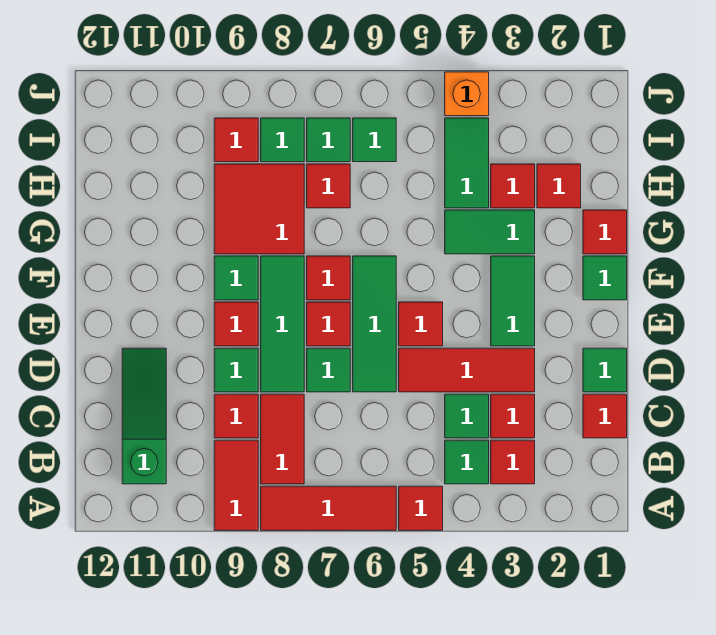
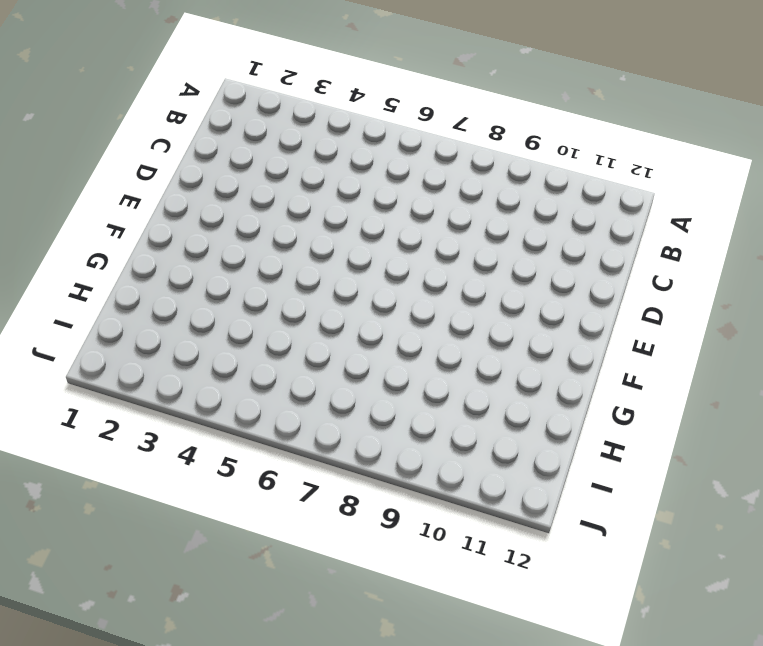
none -> red tile A5 level 1
none -> red tile A6:A8 level 1
none -> red tile A9:B9 level 1
none -> red tile B3 level 1

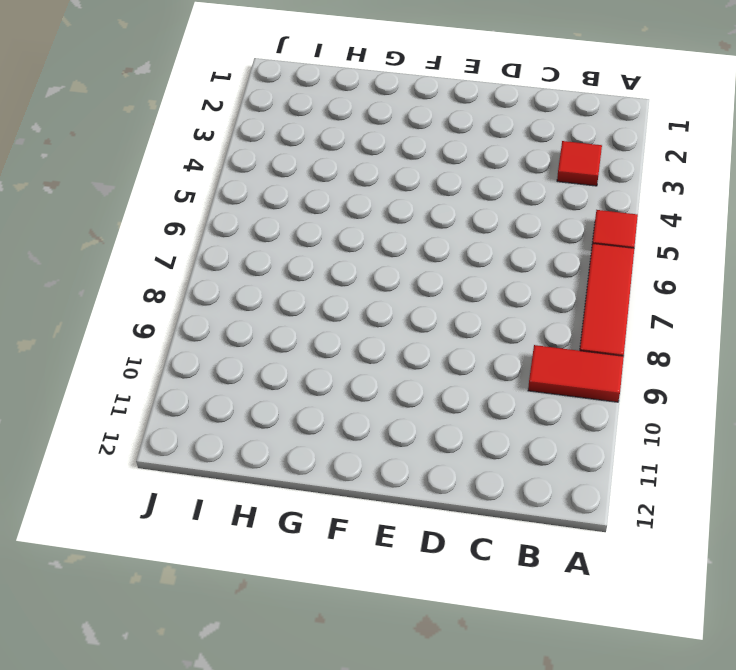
none -> green tile B4 level 1
none -> red tile B8:C8 level 1
none -> green slope B11:D11 level 1 top B
none -> red tile C1 level 1

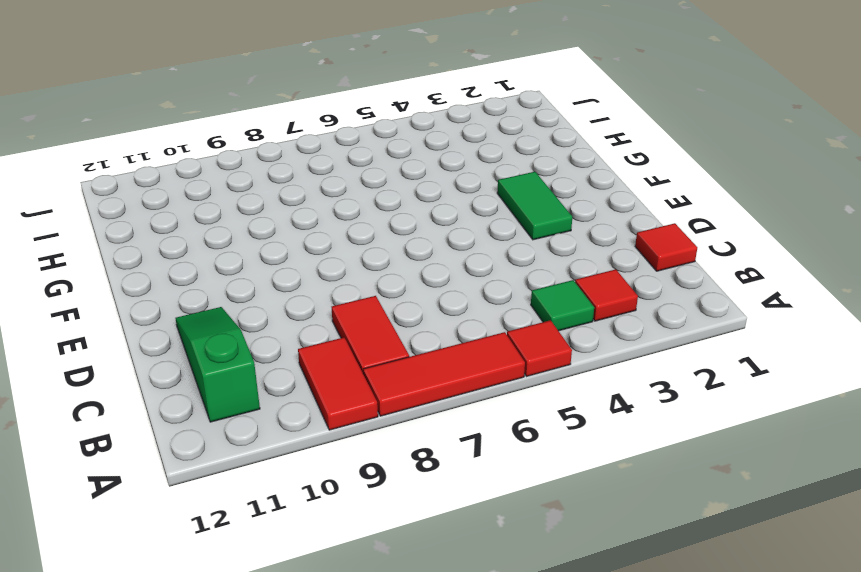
none -> red tile C3 level 1
none -> green tile C4 level 1
none -> red tile C9 level 1
none -> green tile D1 level 1

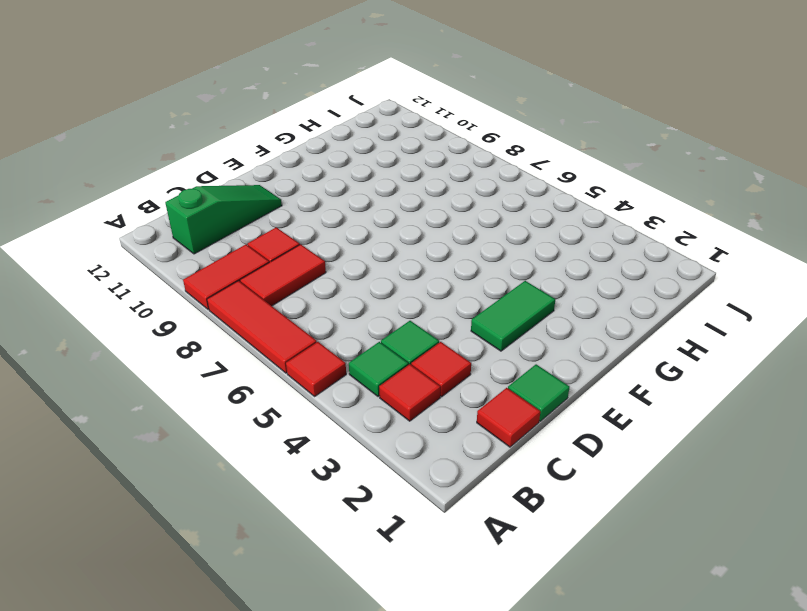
none -> red tile D3:D5 level 1
none -> green tile D6:F6 level 1
none -> green tile D7 level 1
none -> green tile D8:F8 level 1

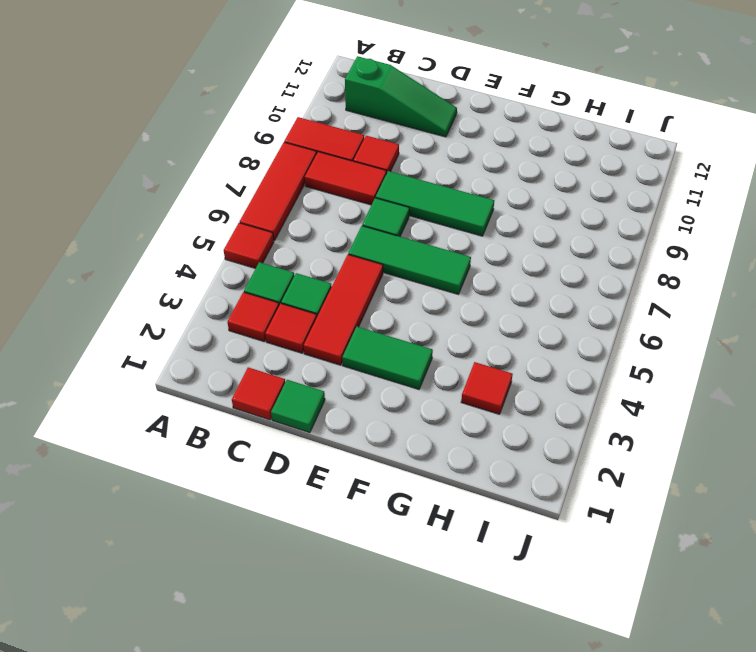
none -> green tile D9 level 1
none -> red tile E5 level 1
none -> red tile E7 level 1
none -> red tile E9 level 1

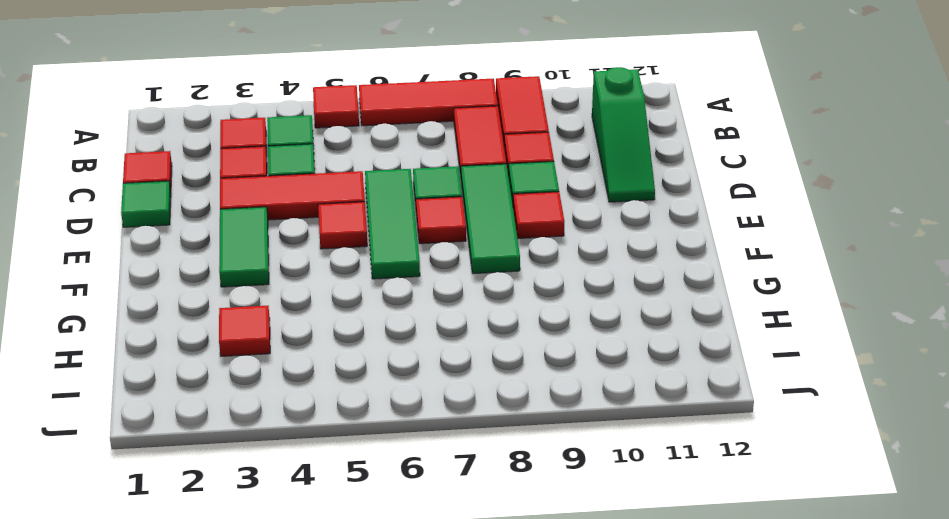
none -> green tile F1 level 1
none -> red tile F7 level 1
none -> green tile F9 level 1
none -> red tile G1 level 1

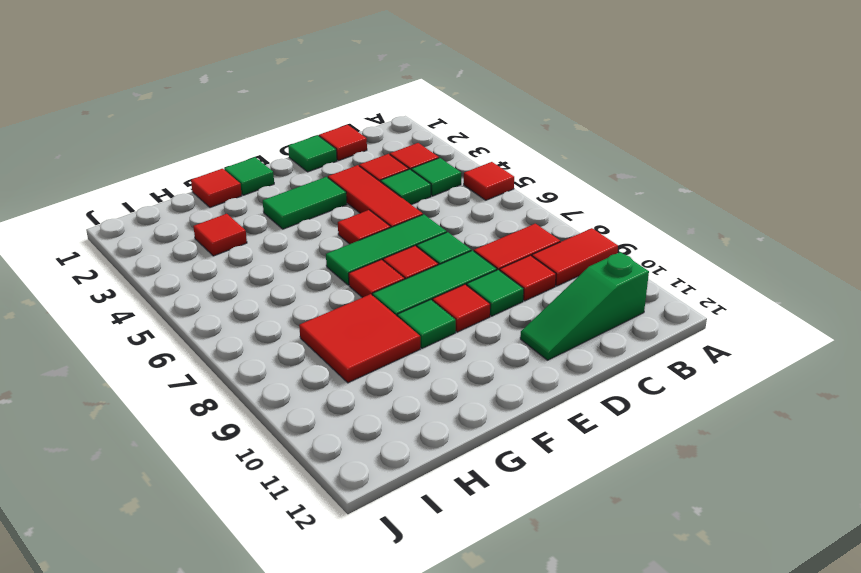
none -> red tile A6:A8 level 1
none -> green tile G3:G4 level 1
none -> red tile H2 level 1
none -> green tile H4:I4 level 1

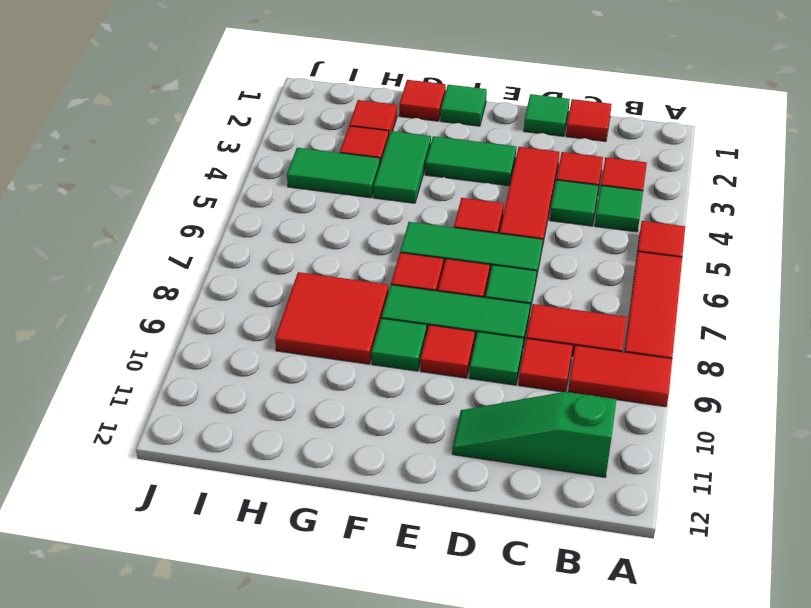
none -> red tile H7 level 1
none -> green tile I6 level 1
none -> green tile I7 level 1
none -> green tile I8 level 1

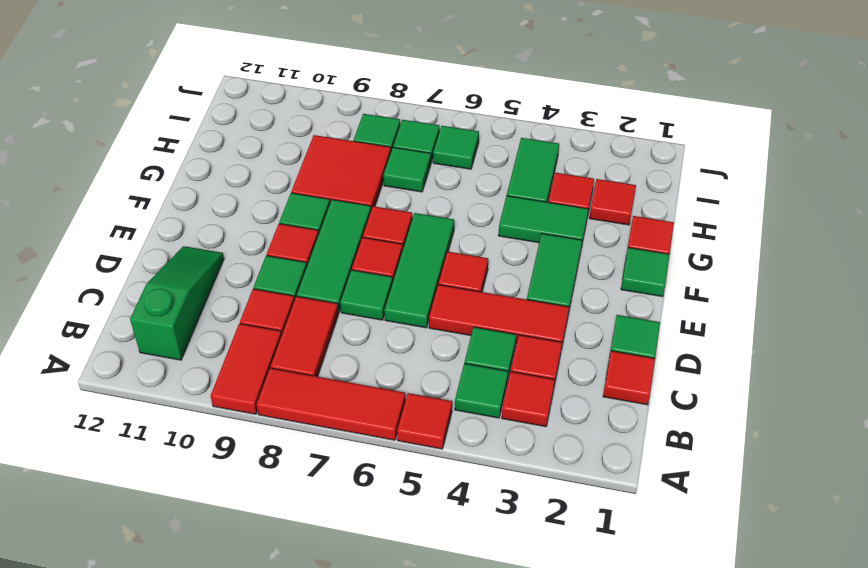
green tile H7 level 1 -> red tile H7 level 1
none -> red tile I9 level 1
none -> orange brick J4 level 1

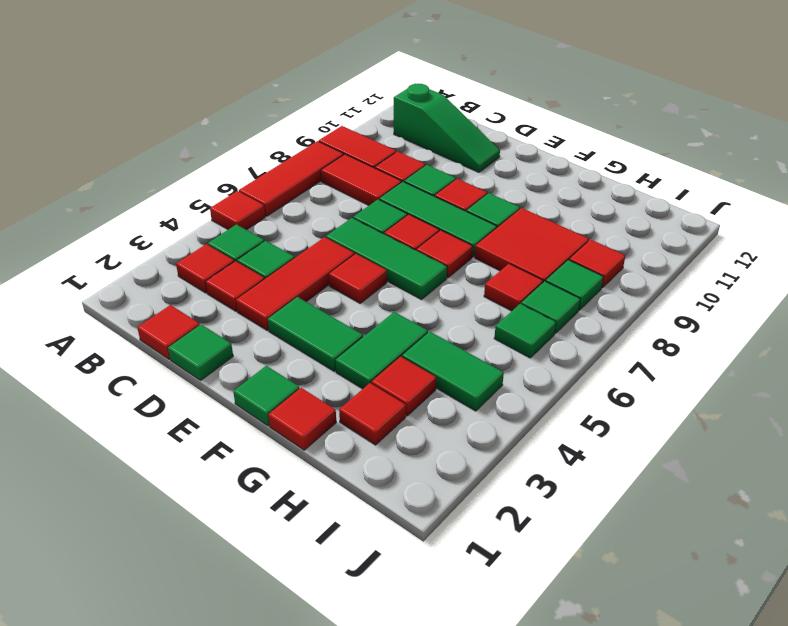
none -> orange brick J4 level 1

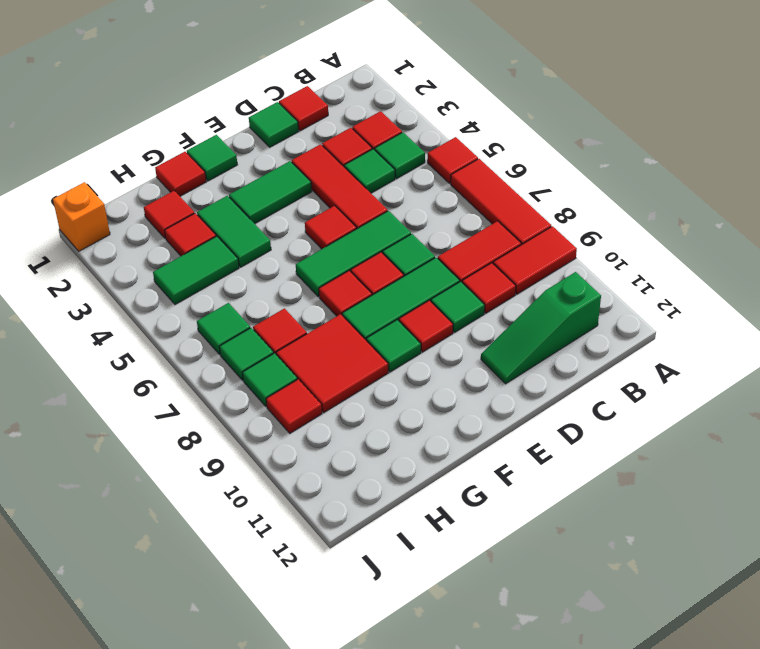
orange brick J1 level 1 -> orange brick J4 level 1

